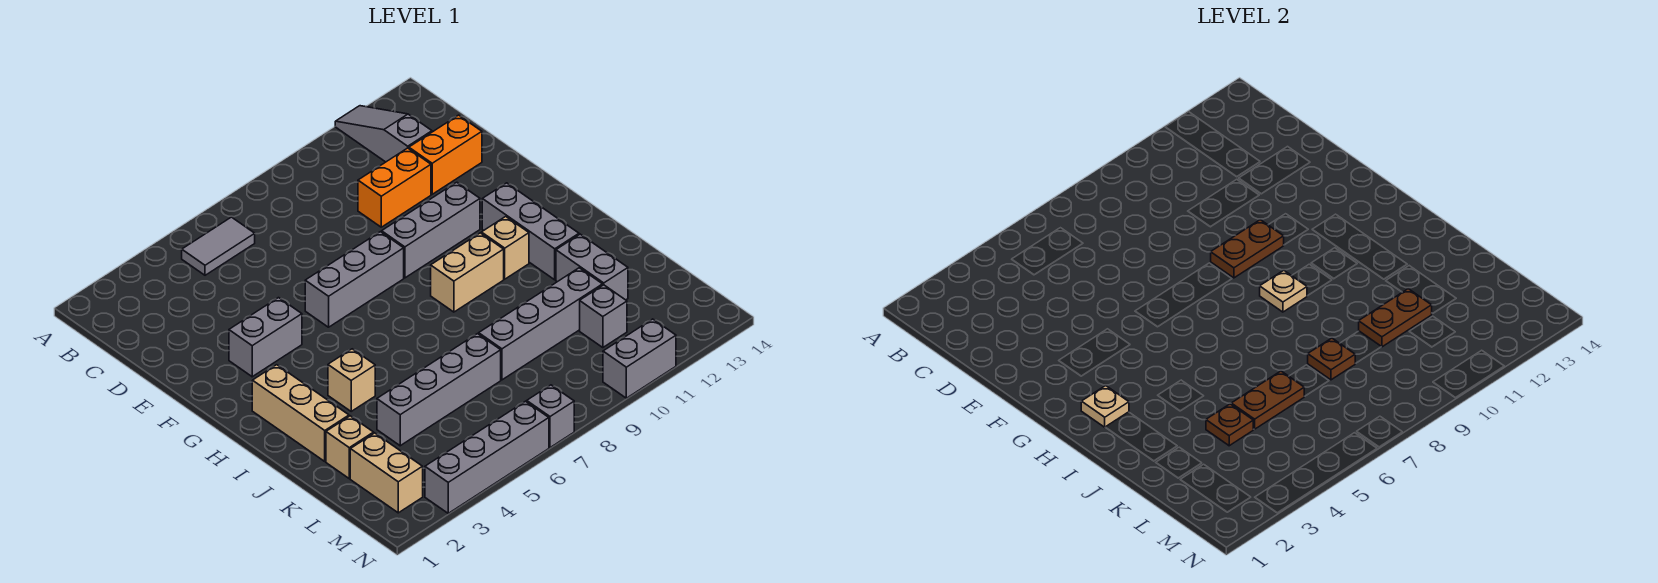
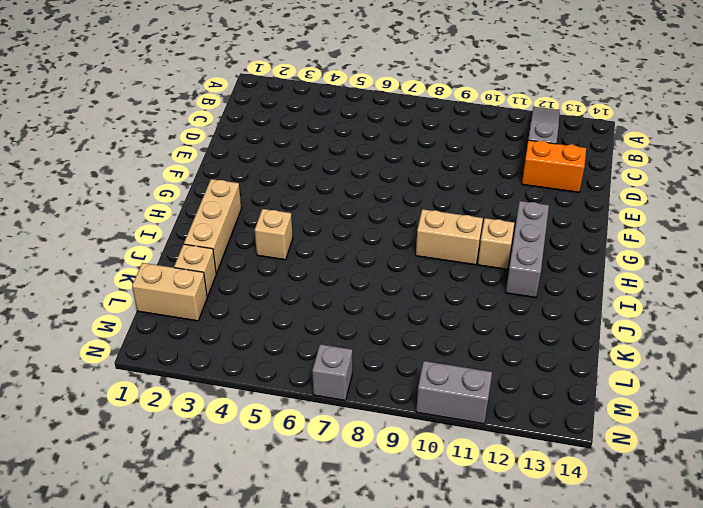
tan brick L1:L2 level 1 -> tan brick L2:M2 level 1
none -> grey tile B5:B6 level 1
none -> orange brick D10:D11 level 1
none -> grey brick F3:F4 level 1

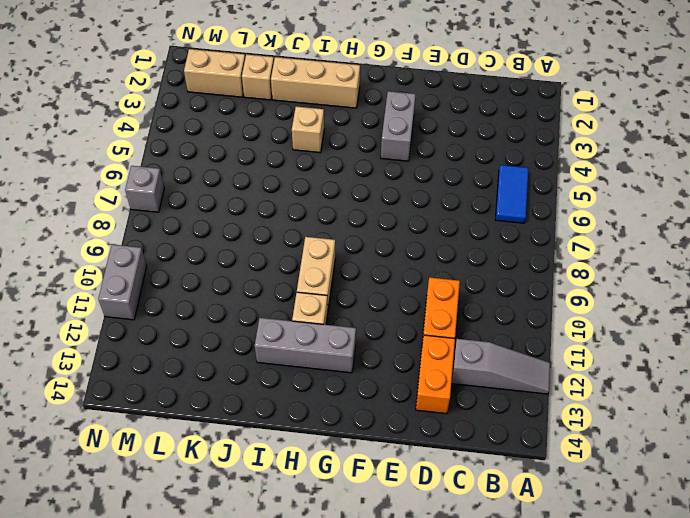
blue tile B5:B6 level 1 -> grey tile B5:B6 level 1
none -> grey brick F6:F8 level 1
none -> grey brick F9:F11 level 1
none -> grey brick J12:K12 level 1

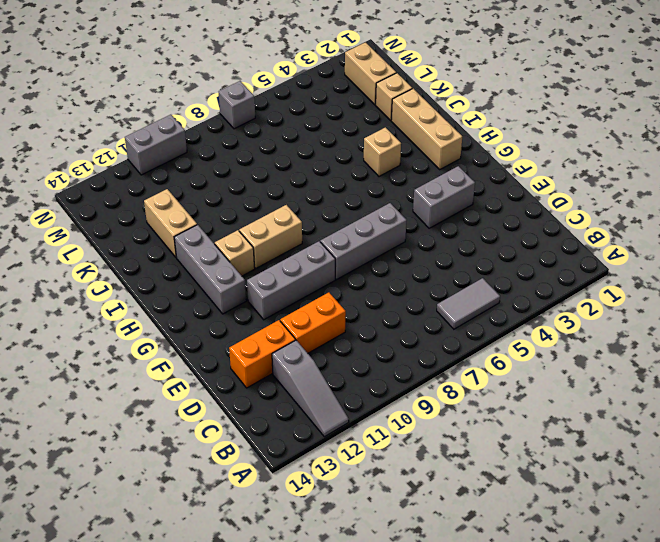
tan brick J12:K12 level 1 -> grey brick J12:K12 level 1
none -> grey brick K4:K7 level 1
none -> grey brick K8:K11 level 1
none -> grey brick L11 level 1

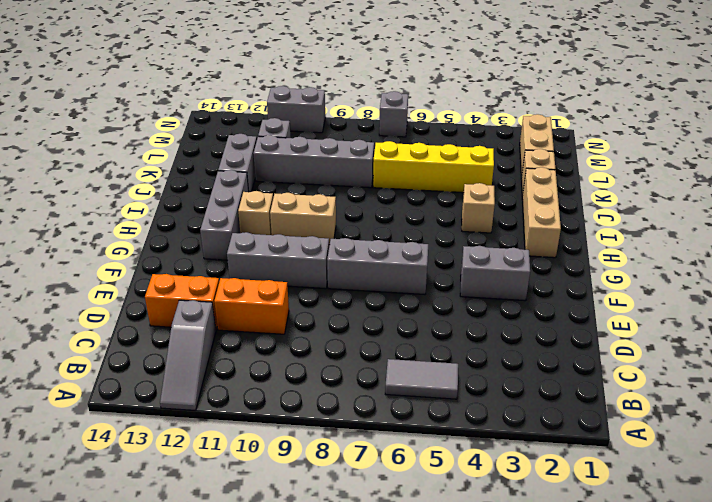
yellow brick K4:K7 level 1 -> grey brick K4:K7 level 1
none -> grey brick N3:N6 level 1
none -> brown plate F9:F10 level 2
none -> tan plate H2 level 2

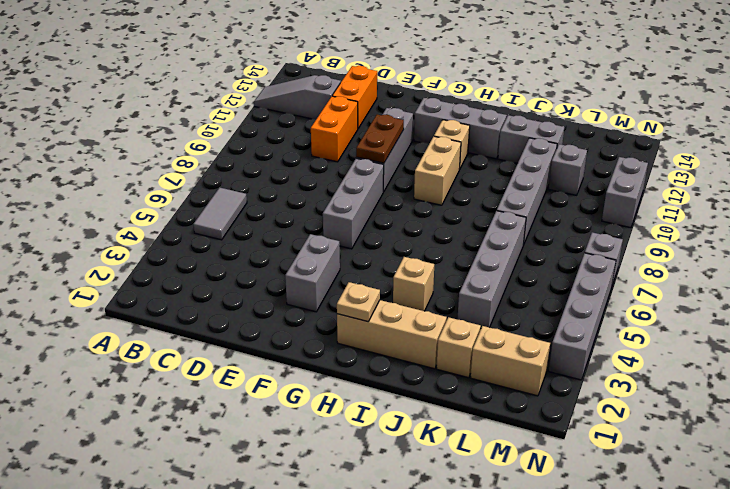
none -> tan plate H9 level 2
none -> brown plate K4 level 2
none -> brown plate K5:K6 level 2

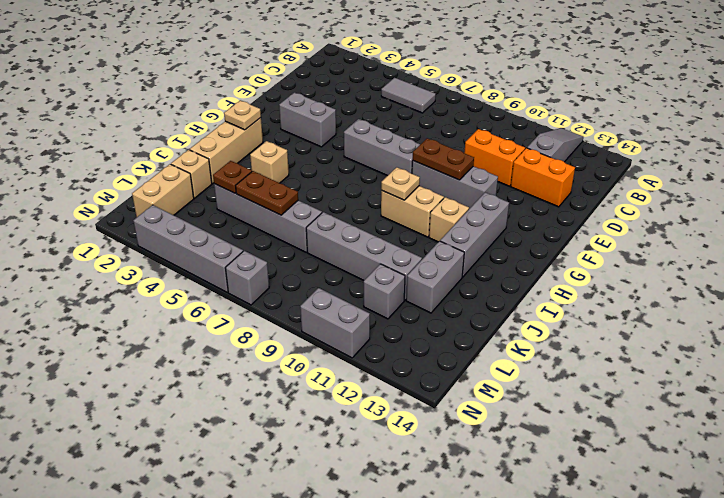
none -> brown plate K8 level 2
none -> brown plate K10:K11 level 2

